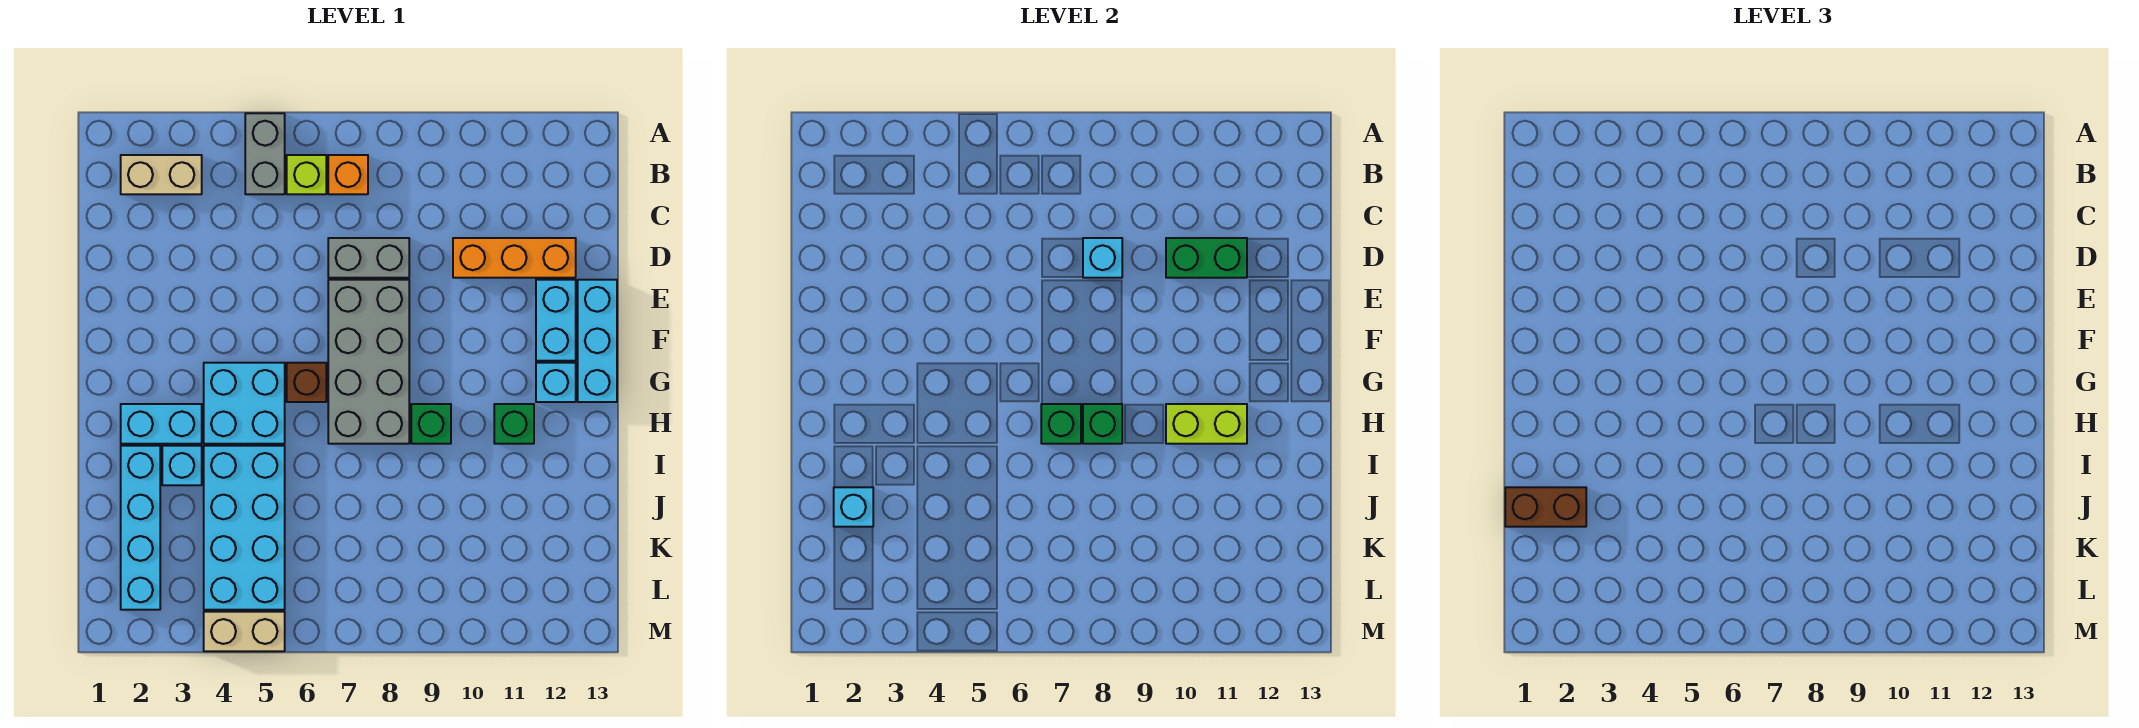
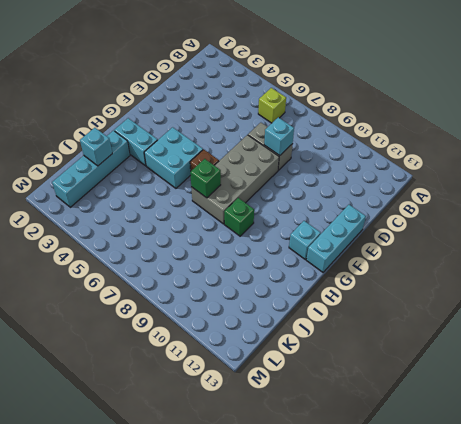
none -> grey brick A5:B5 level 1
none -> tan brick B2:B3 level 1
none -> orange brick B7 level 1

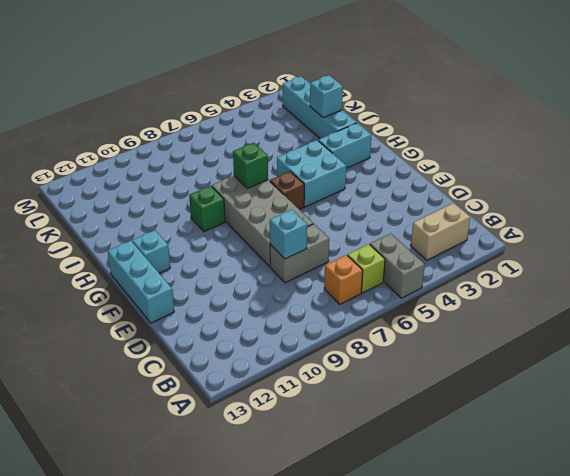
none -> orange brick D10:D12 level 1
none -> cyan brick E12:F12 level 1
none -> green brick H11 level 1

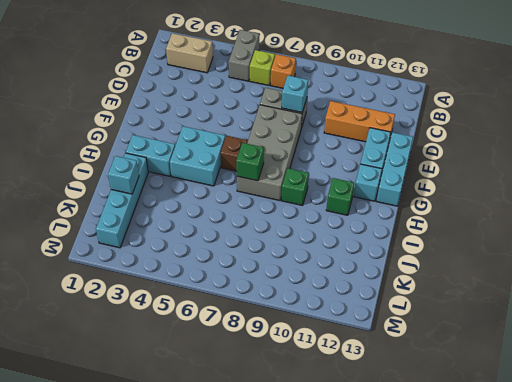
none -> cyan brick I3 level 1
none -> cyan brick I4:L5 level 1
none -> tan brick M4:M5 level 1

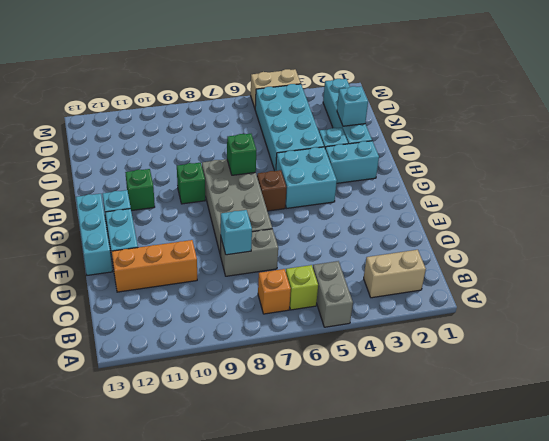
none -> green brick D10:D11 level 2
none -> green brick H8 level 2
none -> lime brick H10:H11 level 2

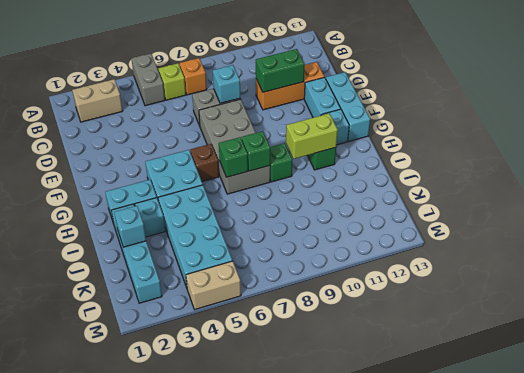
none -> brown brick J1:J2 level 3

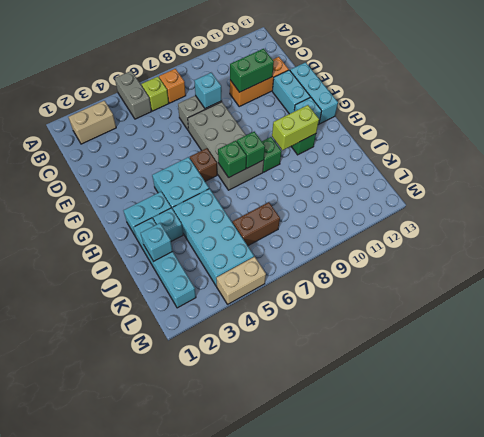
brown brick K6:K7 level 1 -> brown brick J1:J2 level 3

